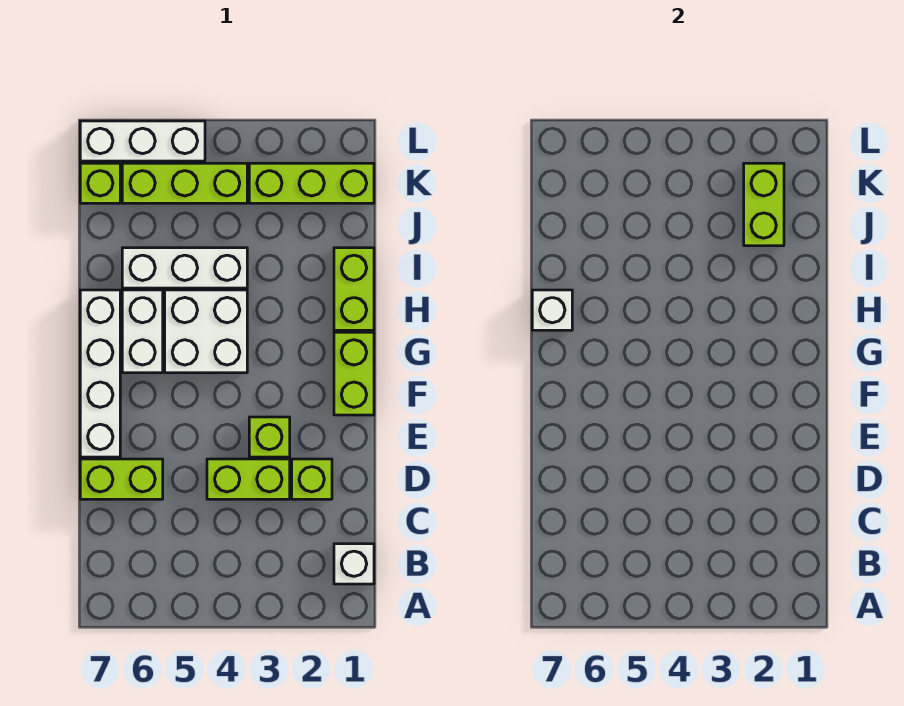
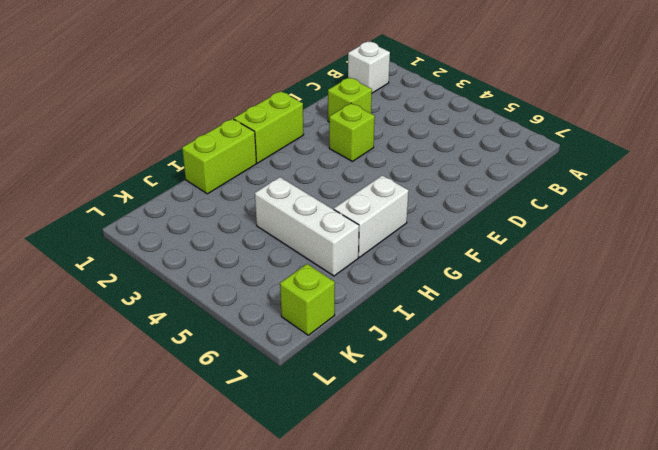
none -> lime brick D3:D4 level 1
none -> lime brick D6:D7 level 1
none -> white brick E7:H7 level 1

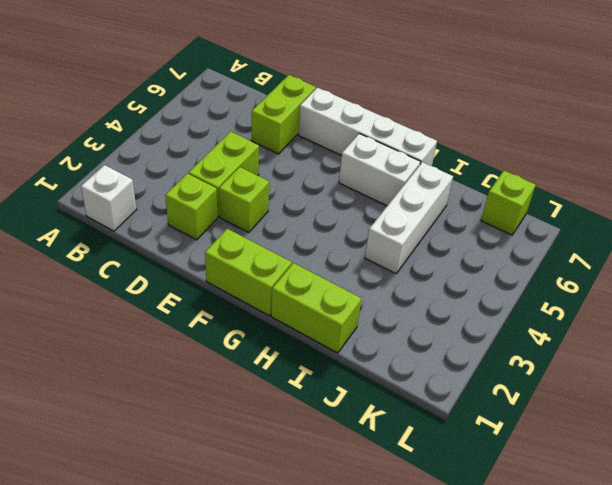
none -> white brick G4:H5 level 1
none -> lime brick K1:K3 level 1
none -> lime brick K4:K6 level 1

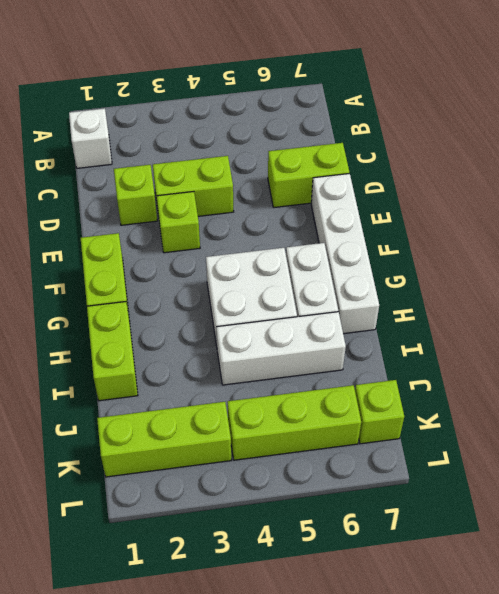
none -> white brick L5:L7 level 1
none -> white brick H7 level 2
none -> lime brick J2:K2 level 2

